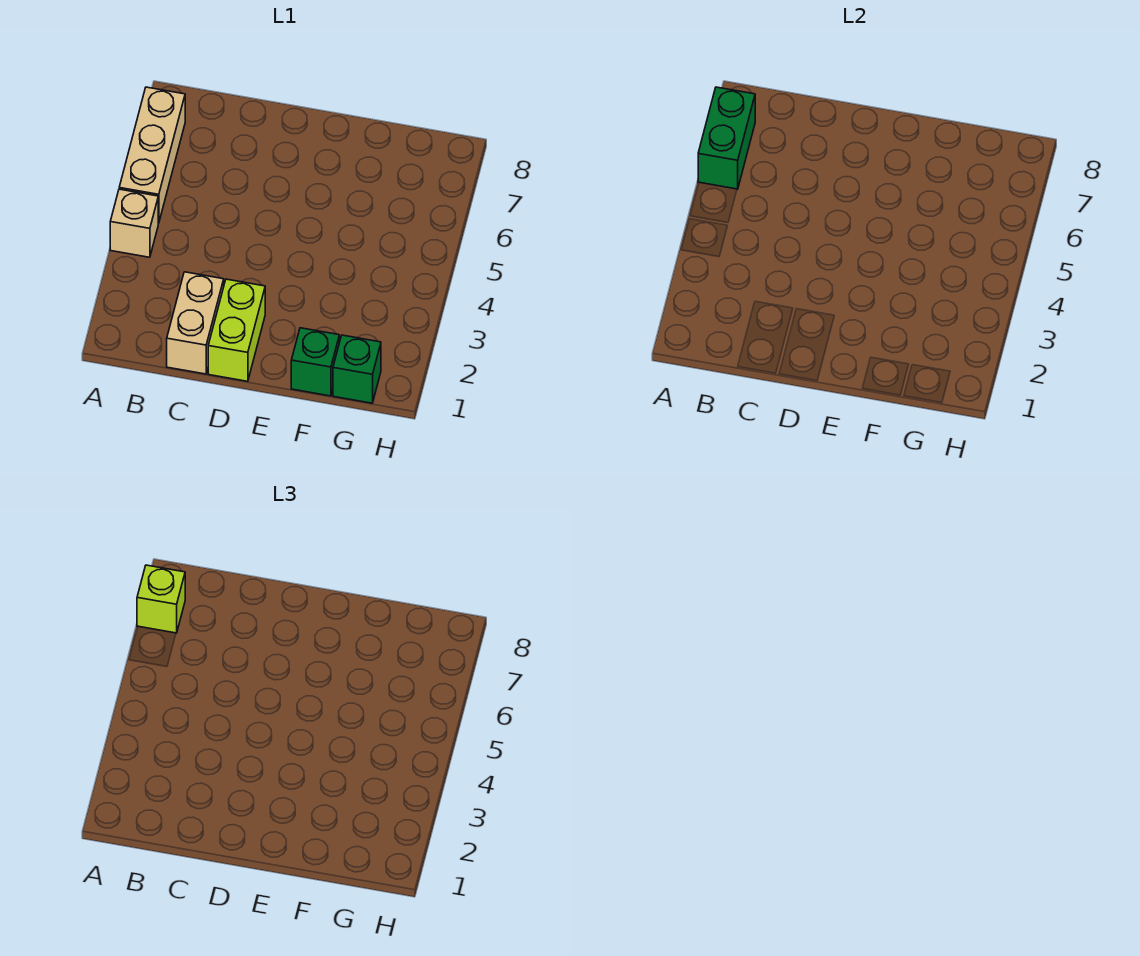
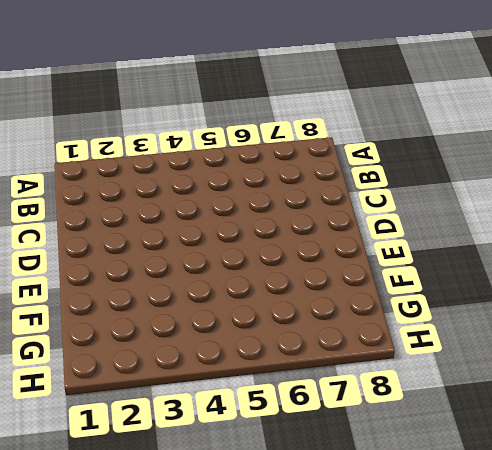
none -> tan brick A4 level 1
none -> tan brick A5:A7 level 1

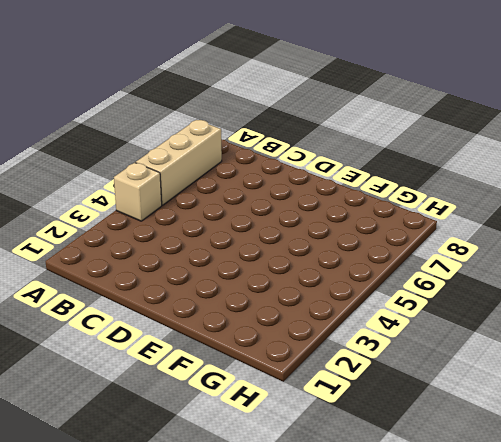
none -> tan brick C1:C2 level 1
none -> lime brick D1:D2 level 1

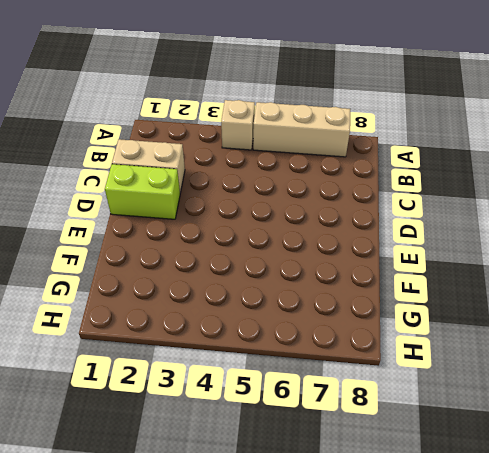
none -> green brick F1 level 1
none -> green brick G1 level 1

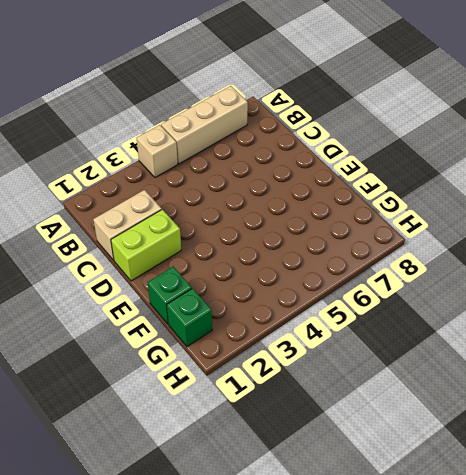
none -> green brick A6:A7 level 2
none -> lime brick A7 level 3

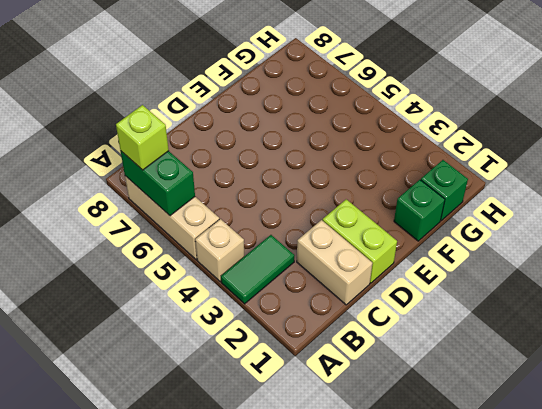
green tile A3:B3 level 1 -> none

